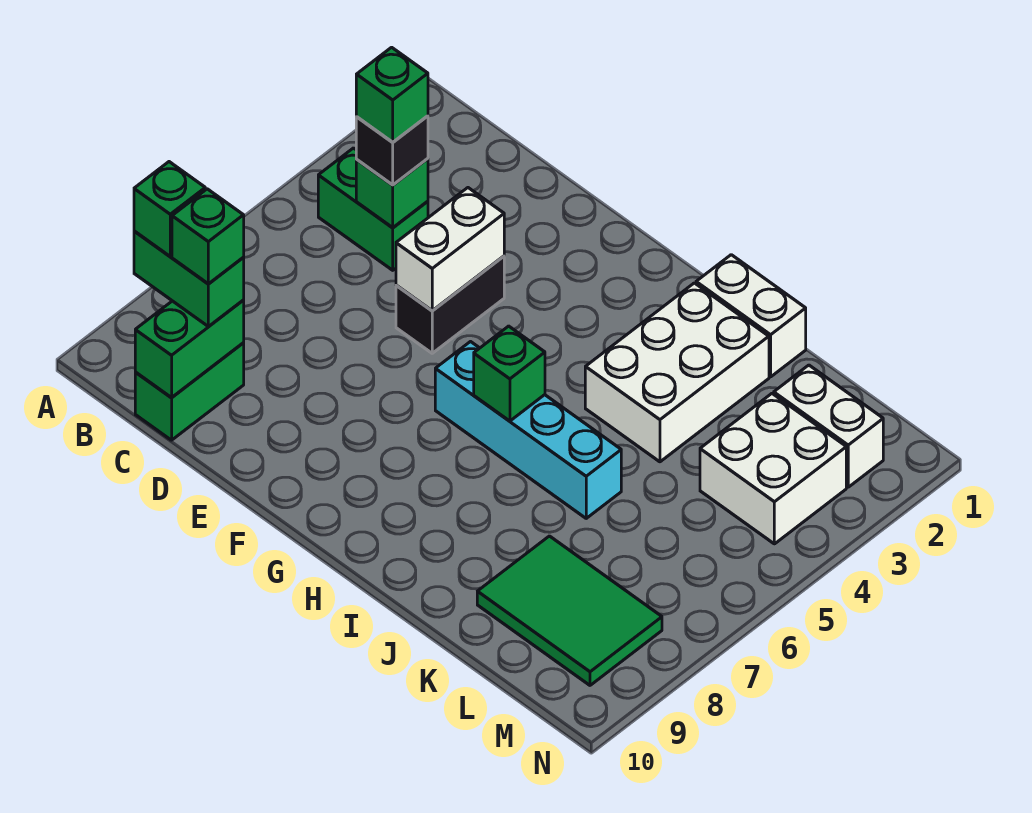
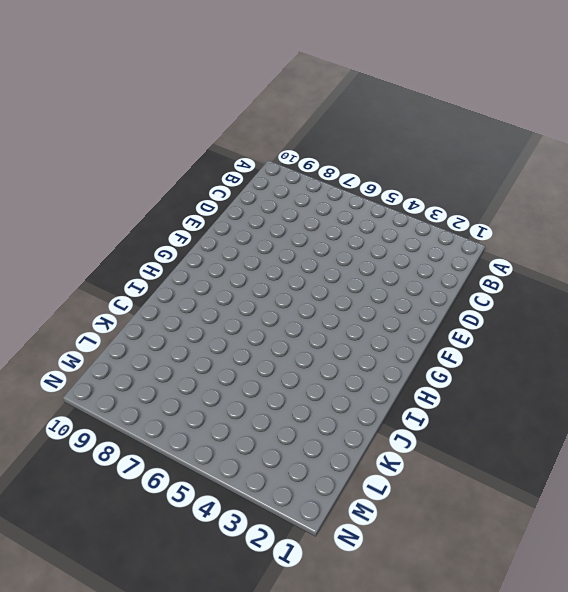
none -> green brick B4:C4 level 1
none -> green brick C9:C10 level 1
none -> black brick E4:E5 level 1

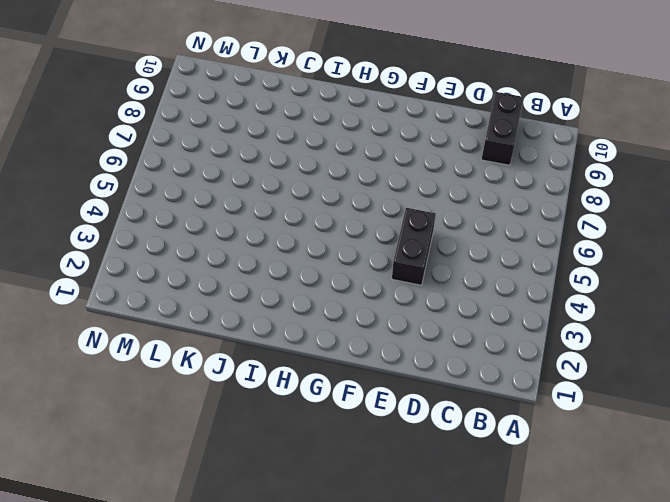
black brick C9:C10 level 1 -> green brick C9:C10 level 1
none -> green brick B4:C4 level 1
none -> cyan brick G6:J6 level 1
none -> white brick I1:J1 level 1

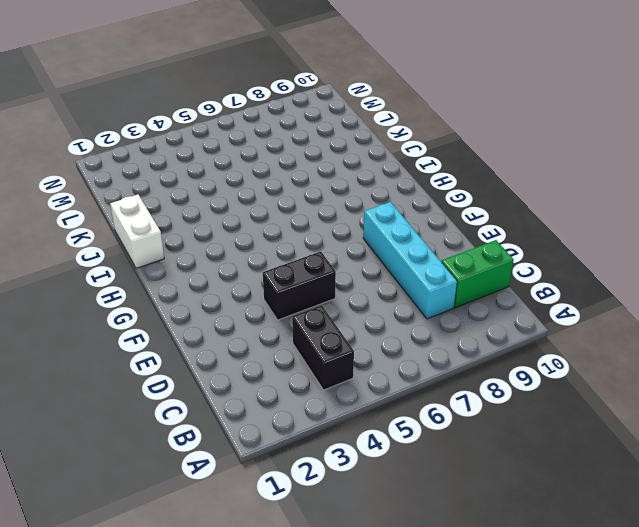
black brick B4:C4 level 1 -> green brick B4:C4 level 1
cyan brick C8:F8 level 1 -> cyan brick G6:J6 level 1
none -> white brick I2:J4 level 1
none -> green tile K8:M9 level 1
none -> white brick L2:M2 level 1

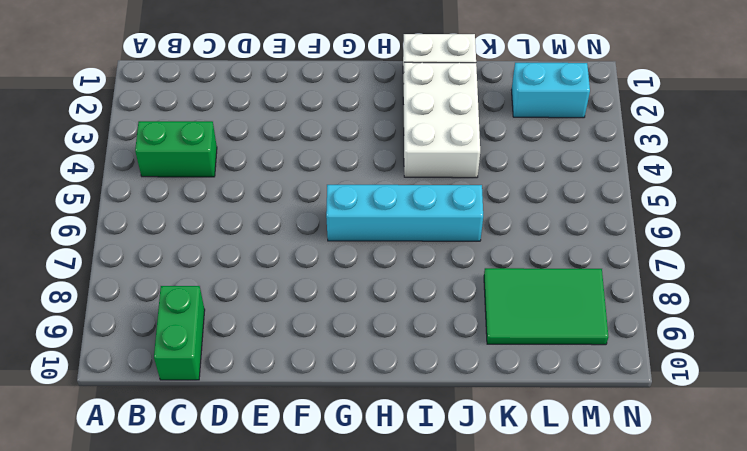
cyan brick L2:M2 level 1 -> white brick L2:M2 level 1
none -> black brick E4:E5 level 1
none -> white brick L3:M4 level 1
none -> green brick C4 level 2

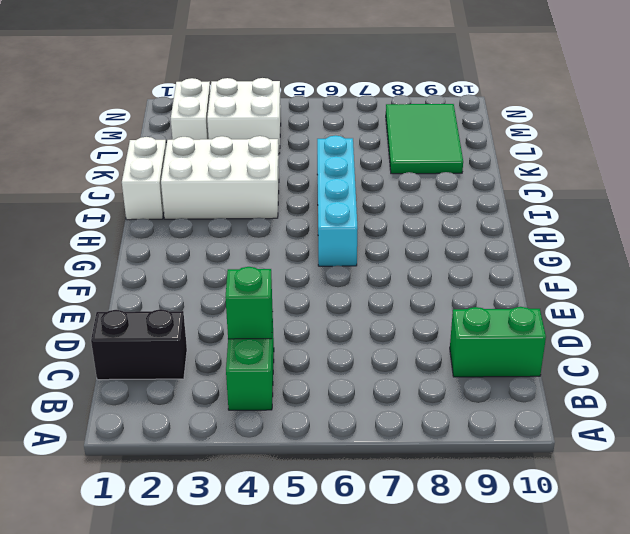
black brick C1:C2 level 1 -> black brick E4:E5 level 1
none -> green brick C9:C10 level 2
none -> white brick E4:E5 level 2
none -> green brick H6 level 2

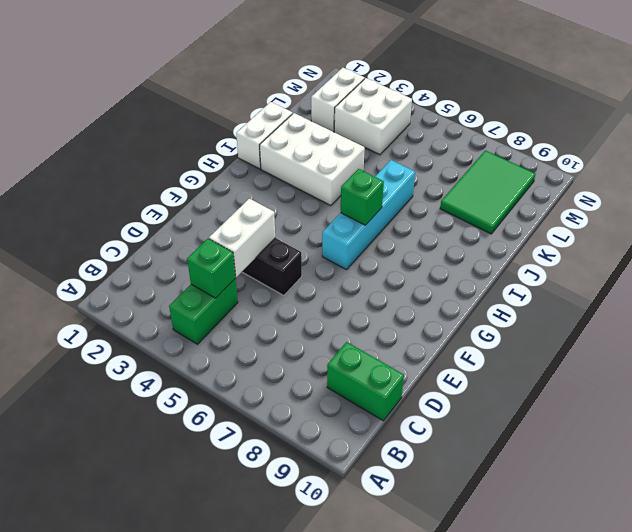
white brick D4:E4 level 2 -> white brick E4:E5 level 2
none -> green brick C9:C10 level 2
none -> green brick B9:C9 level 3
none -> black brick C4 level 3

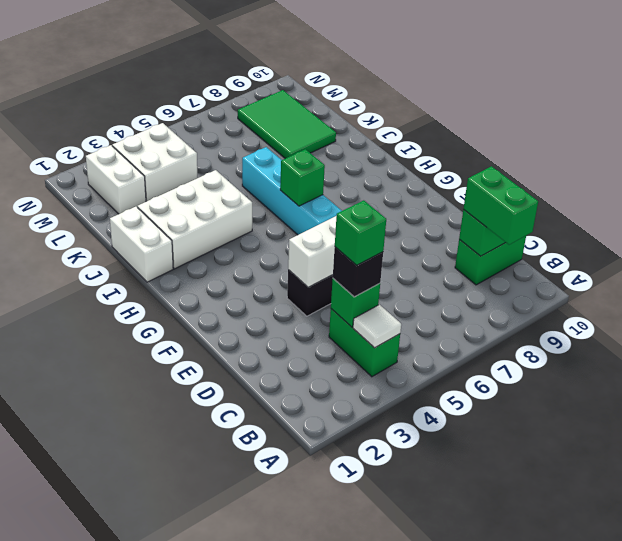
white tile B4 level 2 -> none
none -> green brick B9 level 4
none -> green brick C9 level 4

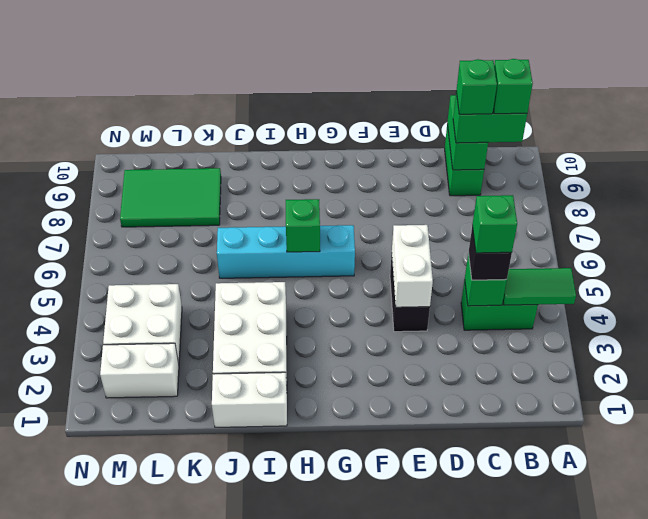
green tile A4:B4 level 2 -> none

